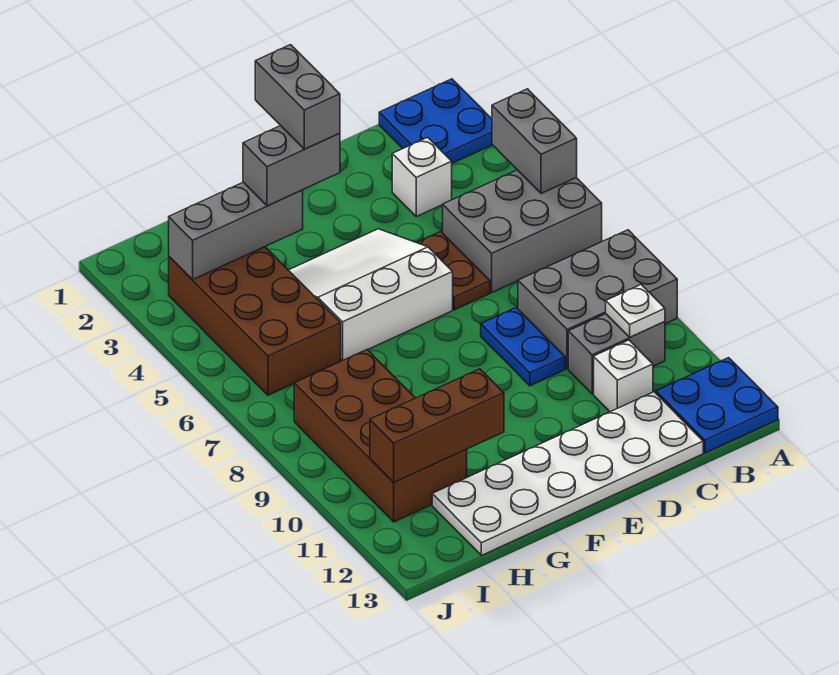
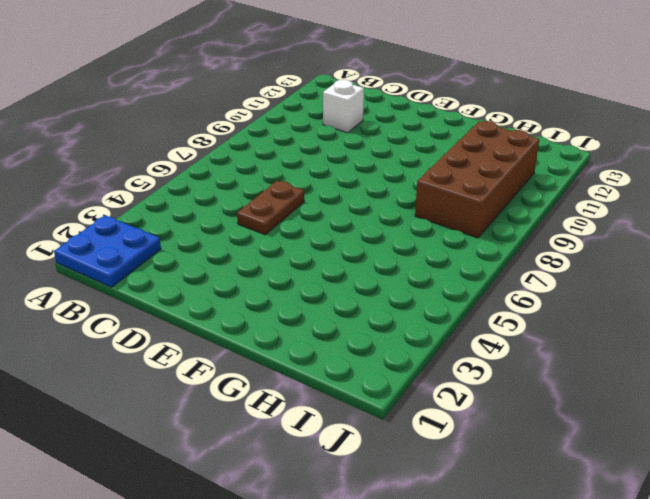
none -> grey brick A5:C6 level 1
none -> grey brick A8:C9 level 1
none -> blue plate A12:B13 level 1

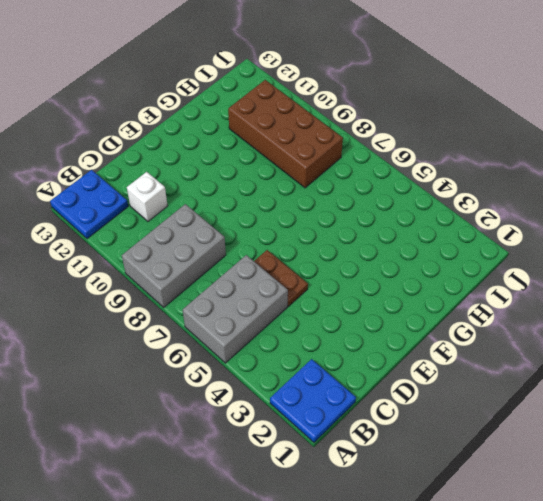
none -> grey brick B10:C10 level 1
none -> white brick C3 level 1
none -> white plate C12:H13 level 1

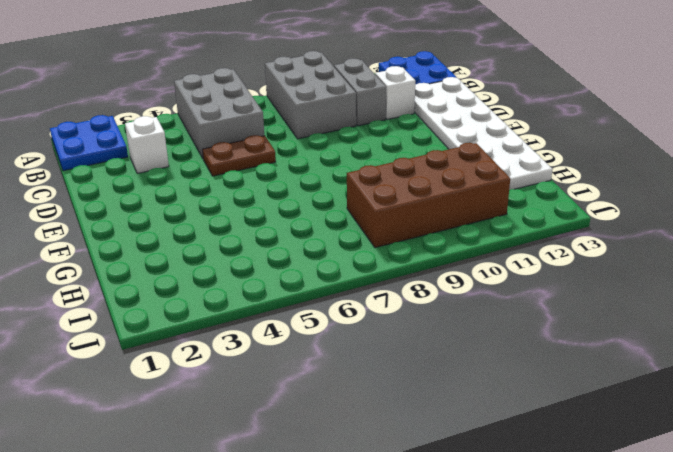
none -> blue plate D8:D9 level 1
none -> white slope E4:G6 level 1 top 6
none -> brown brick H3:I6 level 1

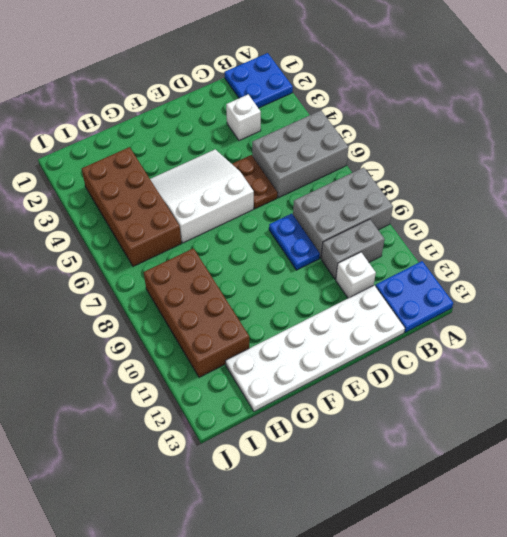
none -> grey brick A4:A5 level 2
none -> white plate B10 level 2
none -> grey brick G3:I3 level 2

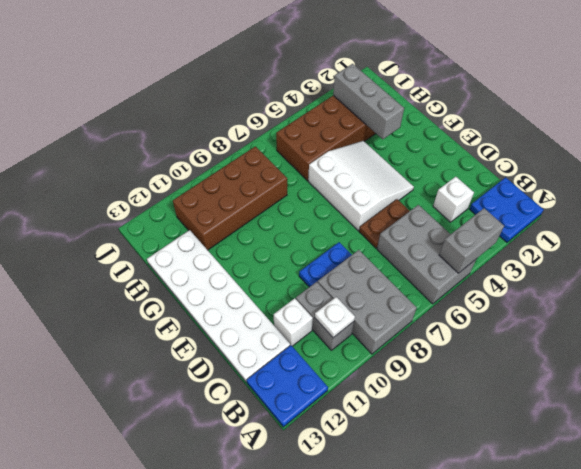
none -> brown brick G11:I11 level 2
none -> grey brick F3:G3 level 3
none -> grey brick F2:F3 level 4

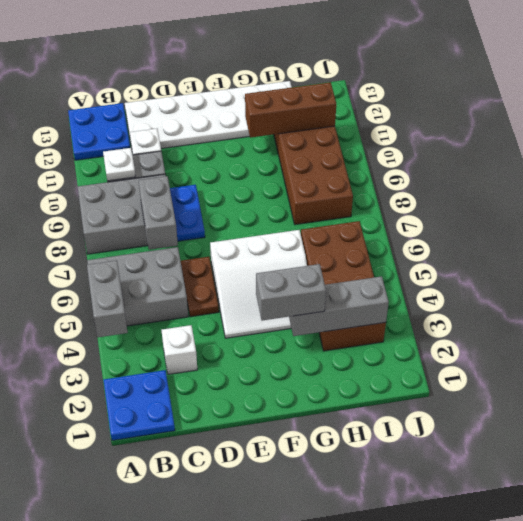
grey brick C7:C8 level 2 -> grey brick F2:F3 level 4

